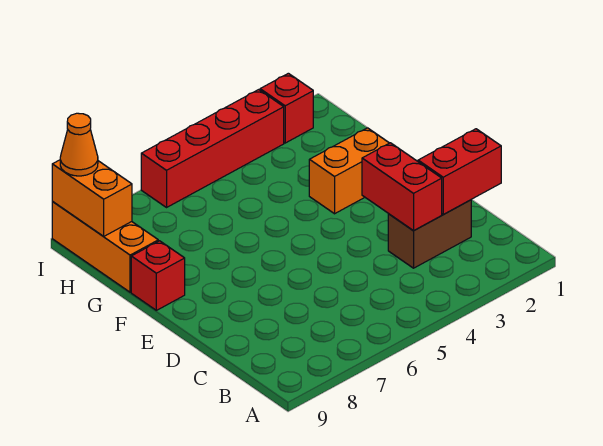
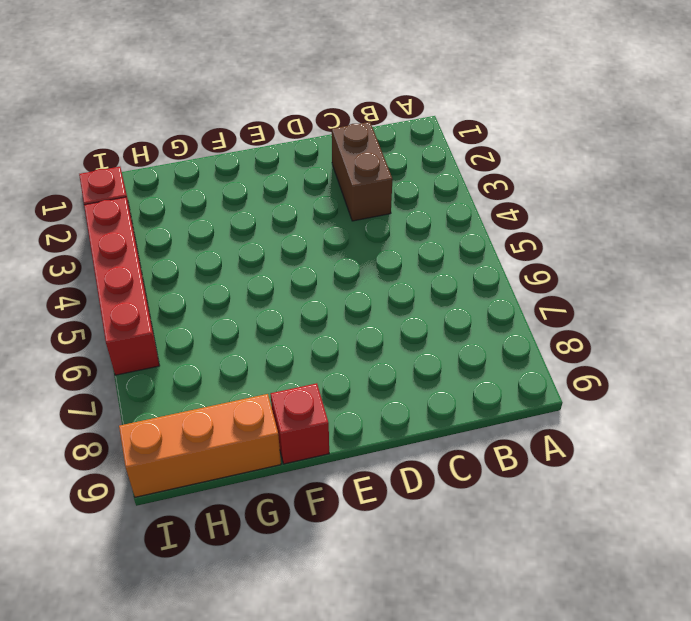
none -> orange brick F2:F3 level 1
none -> red brick C1:C2 level 2

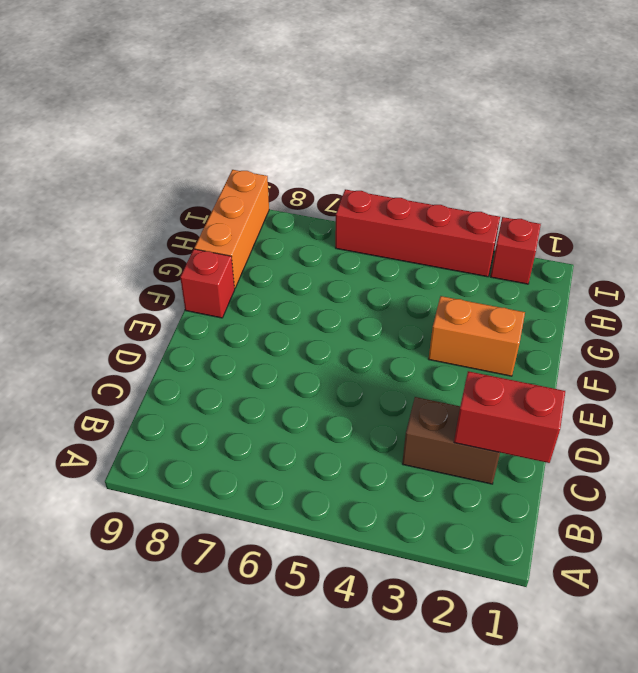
none -> red brick C3:D3 level 2
none -> orange brick H9:I9 level 2

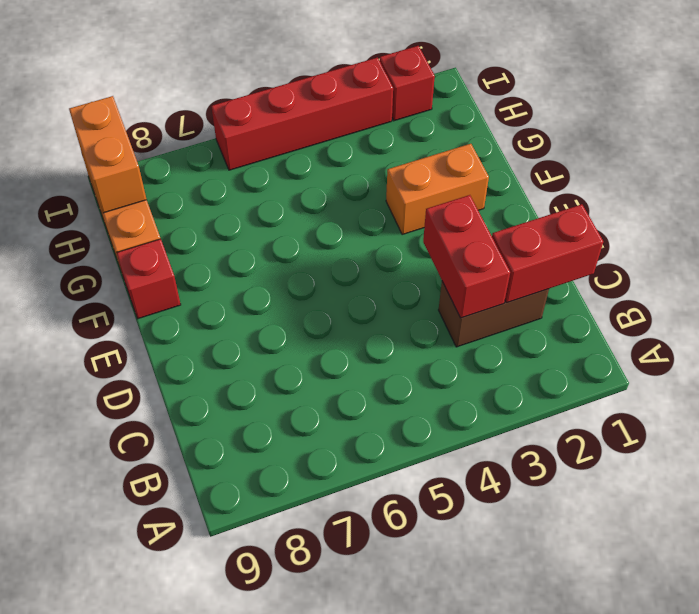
none -> orange cone I9 level 3

